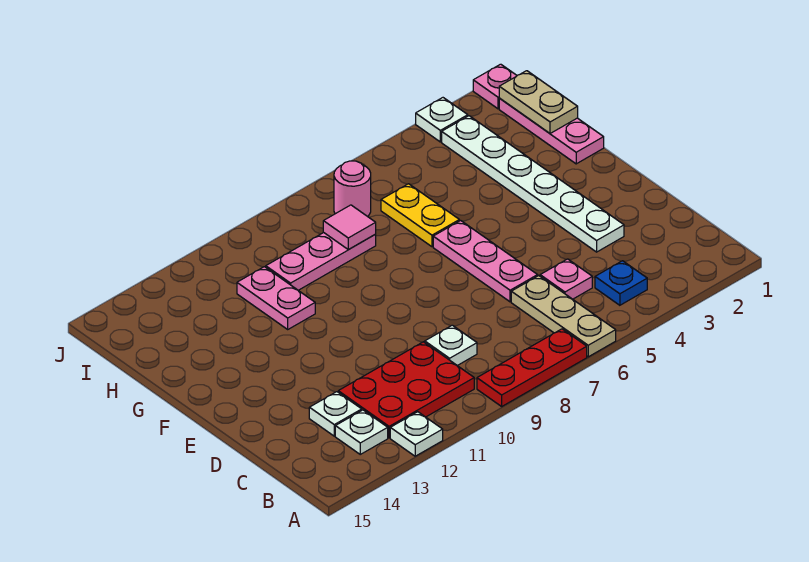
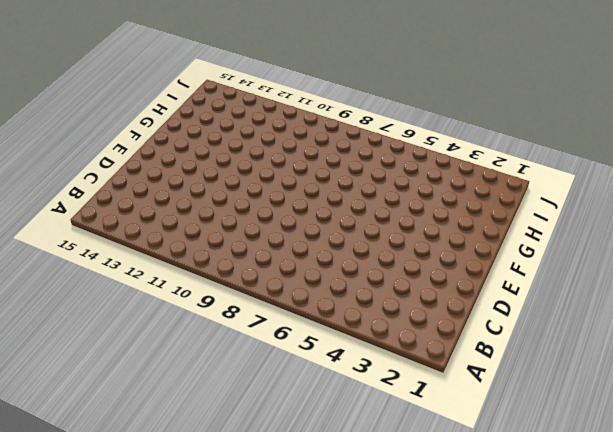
none -> tan plate A6:C6 level 1
none -> red plate A7:A9 level 1
none -> white plate A12 level 1

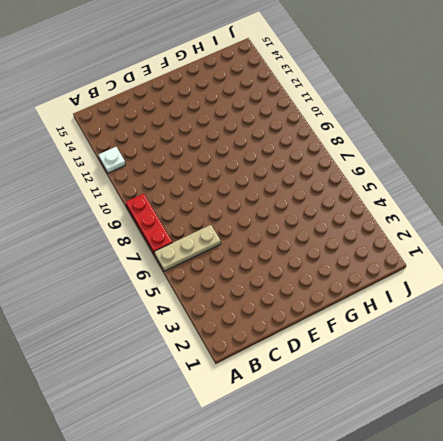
none -> blue plate B4 level 1
none -> red plate B10:C12 level 1
none -> white plate B13 level 1

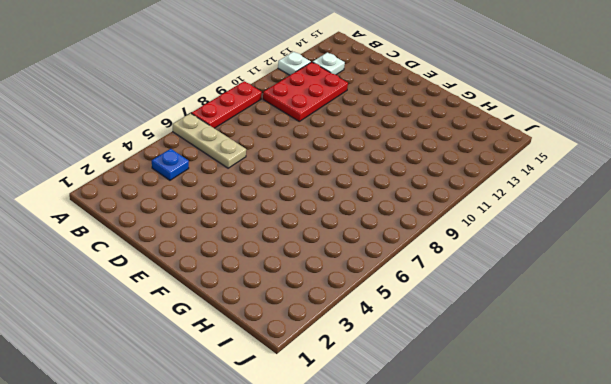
none -> pink plate C5 level 1
none -> white plate C9 level 1
none -> white plate C13 level 1

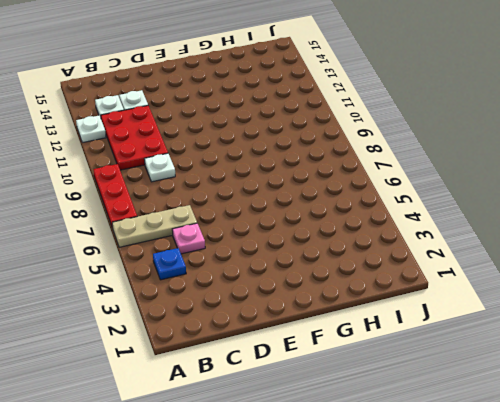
none -> white plate D3:I3 level 1
none -> pink plate D6:F6 level 1
none -> pink plate G1:I1 level 1

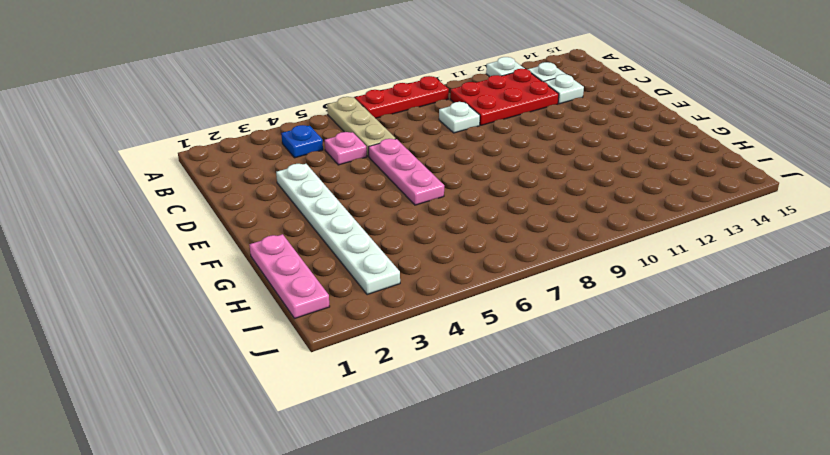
none -> yellow plate G6:H6 level 1
none -> pink plate G11:H11 level 1
none -> pink plate H8:H10 level 1

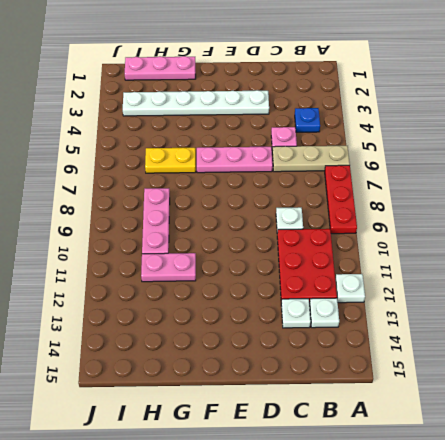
none -> pink round brick I7 level 1
none -> pink plate J1 level 1
none -> white plate J3 level 1

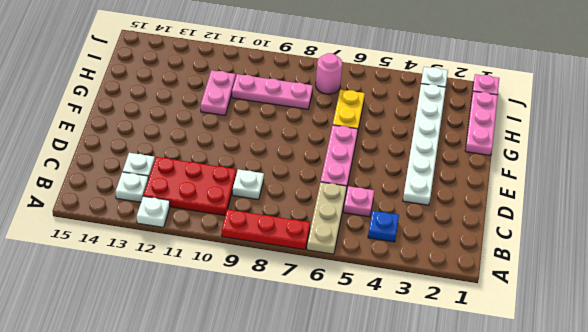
none -> tan plate H1:I1 level 2
none -> pink tile H8 level 2

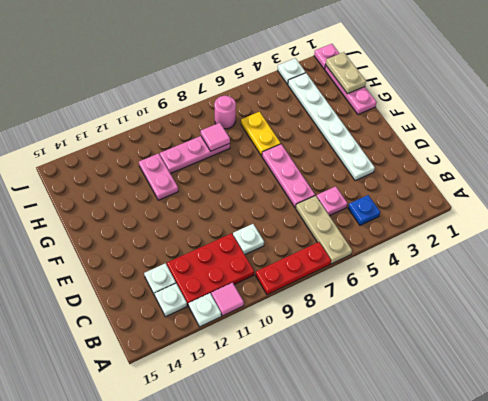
pink tile A11 level 1 -> none

